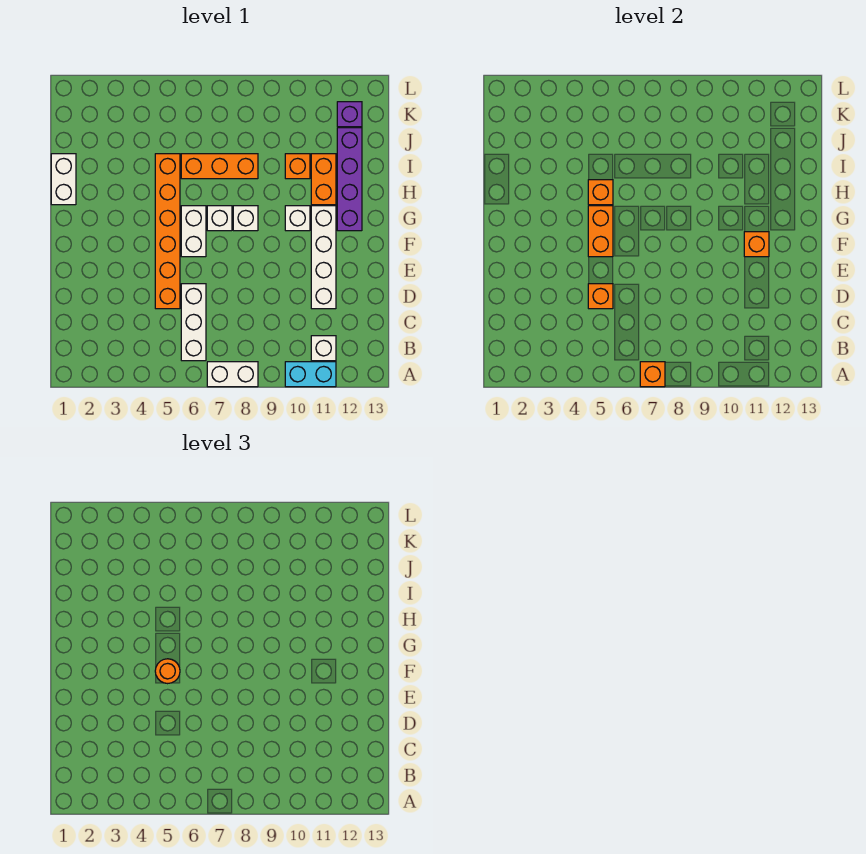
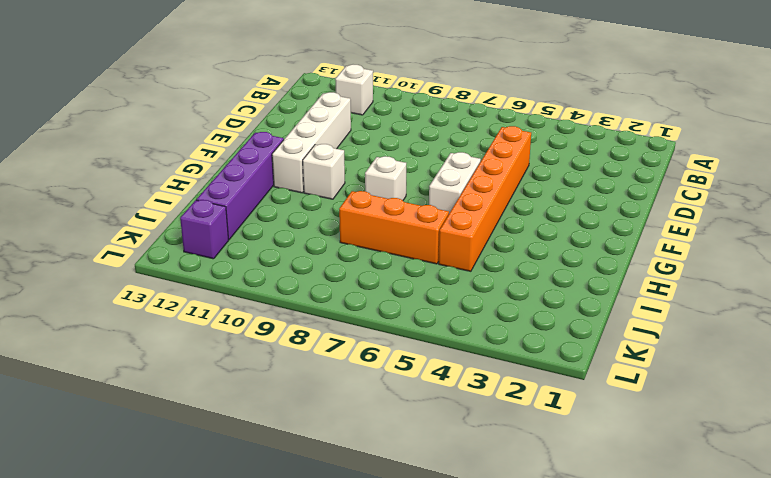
none -> white brick A7:A8 level 1
none -> cyan brick A10:A11 level 1
none -> white brick B6:D6 level 1

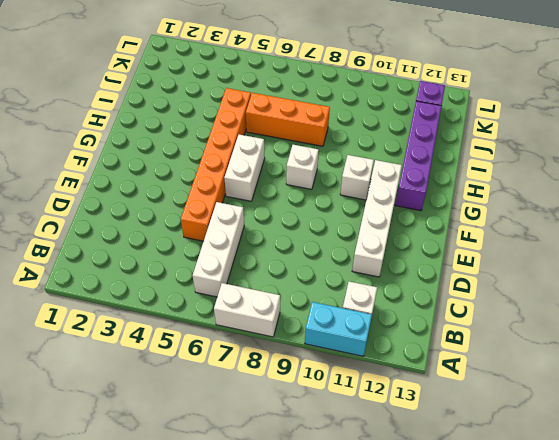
none -> white brick G7 level 1
none -> white brick H1:I1 level 1
none -> orange brick H11:I11 level 1

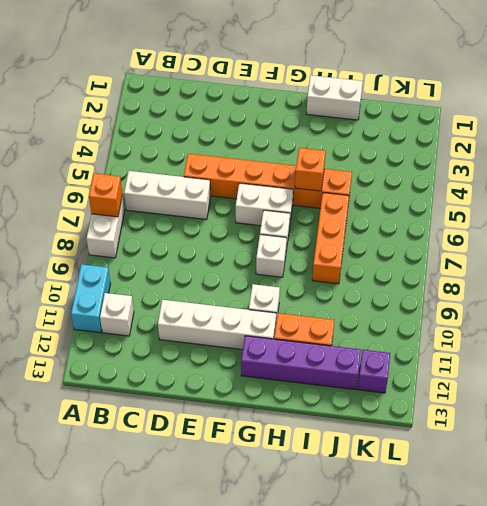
none -> orange brick I10 level 1
none -> orange brick D5 level 2
none -> orange brick F5:G5 level 2

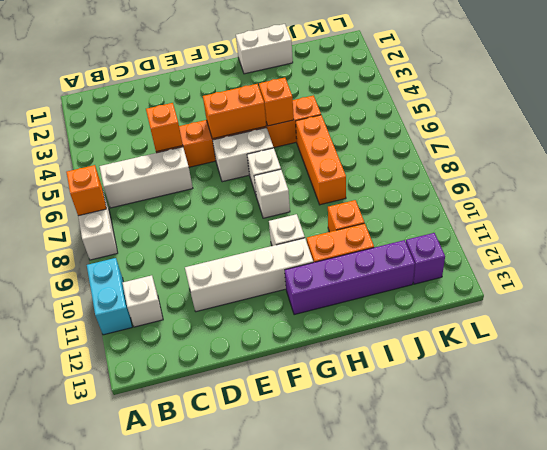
none -> orange brick F11 level 2
none -> orange round brick F5 level 3

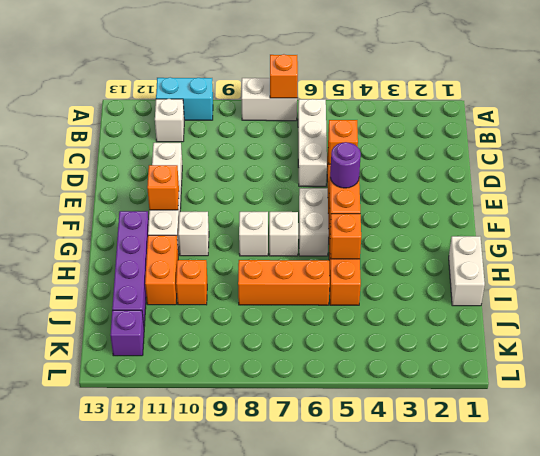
purple round brick F5 level 3 -> orange round brick F5 level 3

